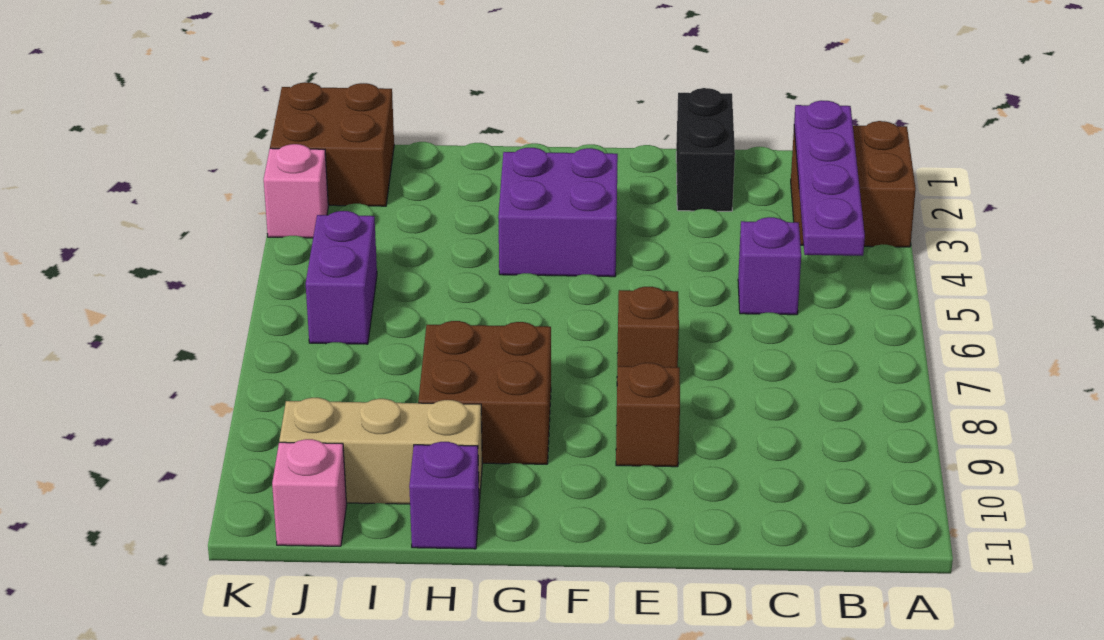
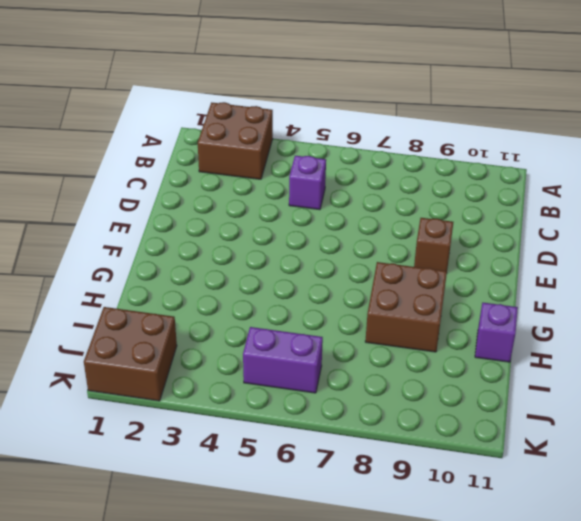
none -> black brick D1:D2 level 1
none -> brown brick E7 level 1
none -> purple brick F3:G4 level 1

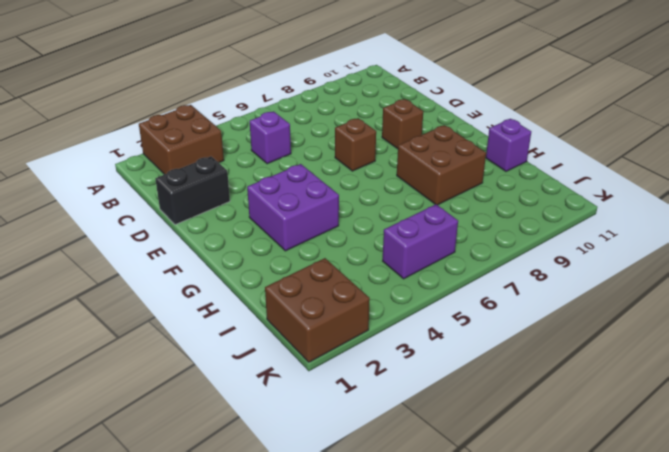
none -> tan brick H10:J10 level 1
none -> pink brick J11 level 1
none -> pink brick K3 level 1

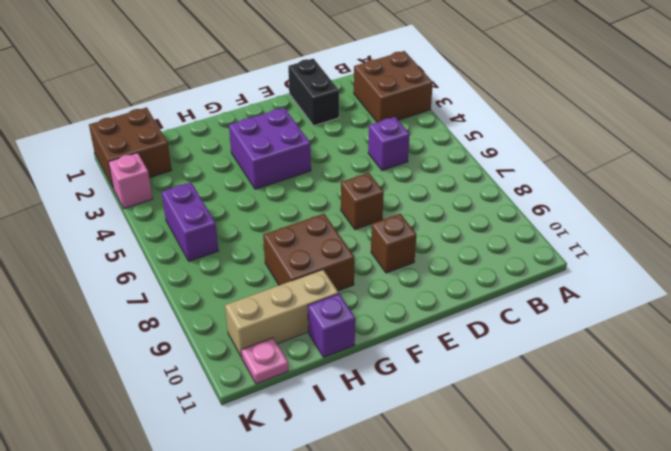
pink plate J11 level 1 -> pink brick J11 level 1
none -> purple plate B2:B5 level 2

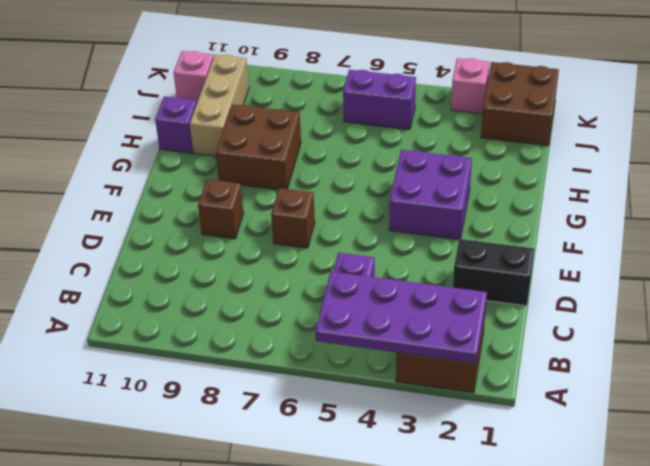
purple plate A2:B5 level 2 -> purple plate B2:B5 level 2

